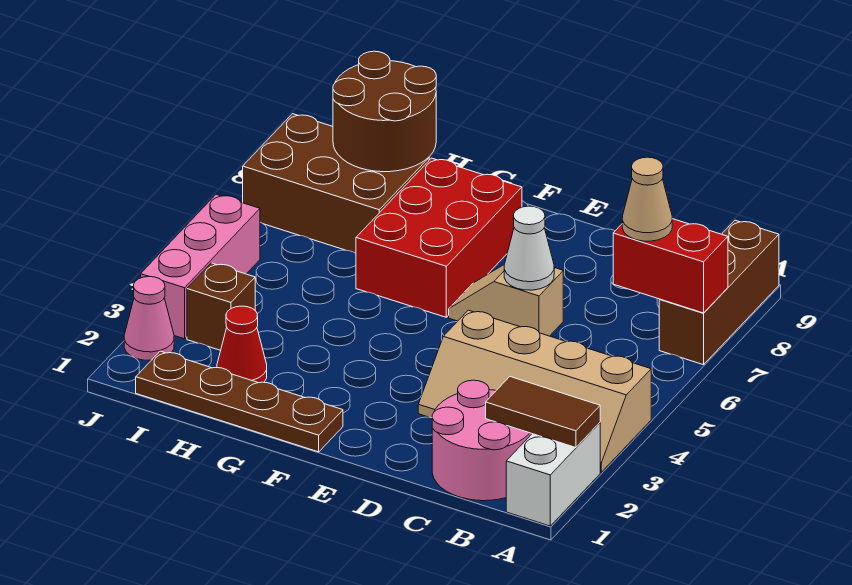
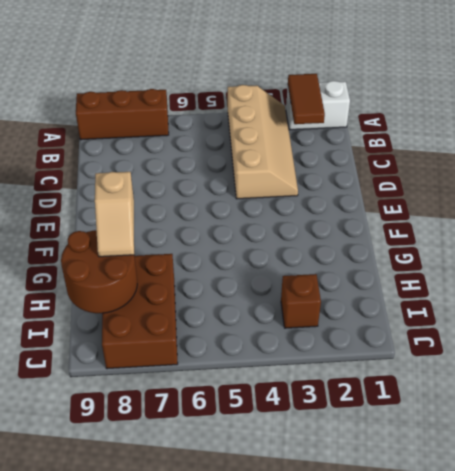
tan slope G8:H8 level 3 top G -> tan slope D6:E6 level 1 top D
none -> pink round brick B1:C2 level 1
none -> brown plate F1:I1 level 1
none -> red brick F6:G8 level 1

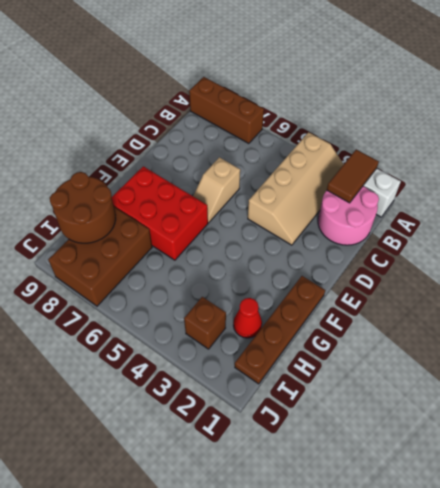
none -> pink cone J2 level 1
none -> pink brick J3:J5 level 1
none -> red brick A7:B7 level 2

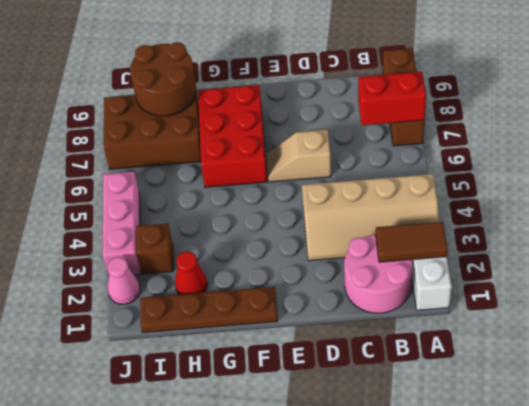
none -> white cone D6 level 2
none -> tan cone B7 level 3

